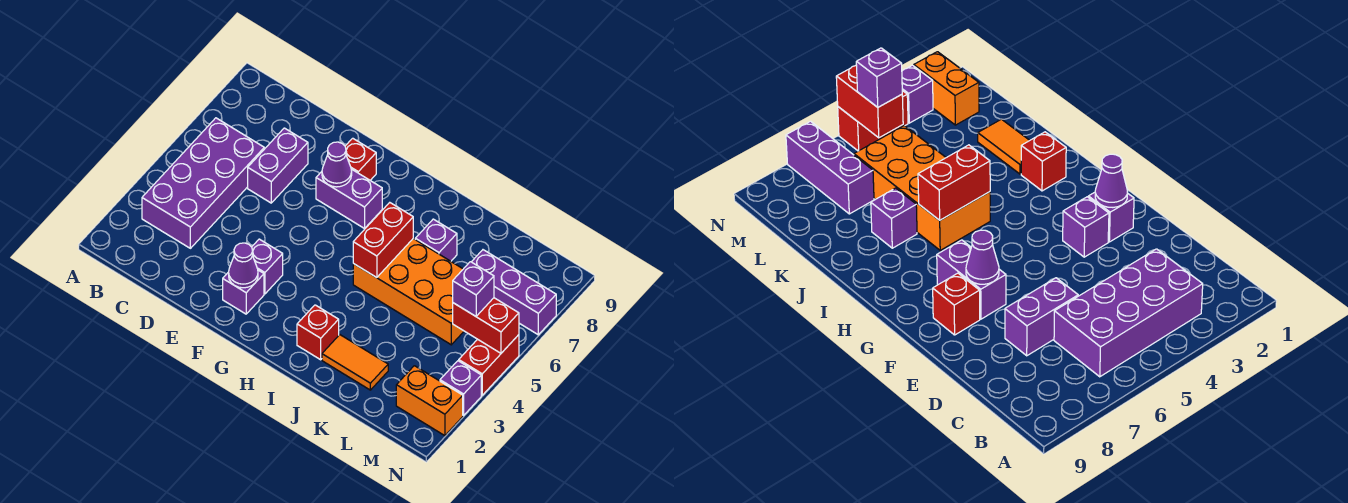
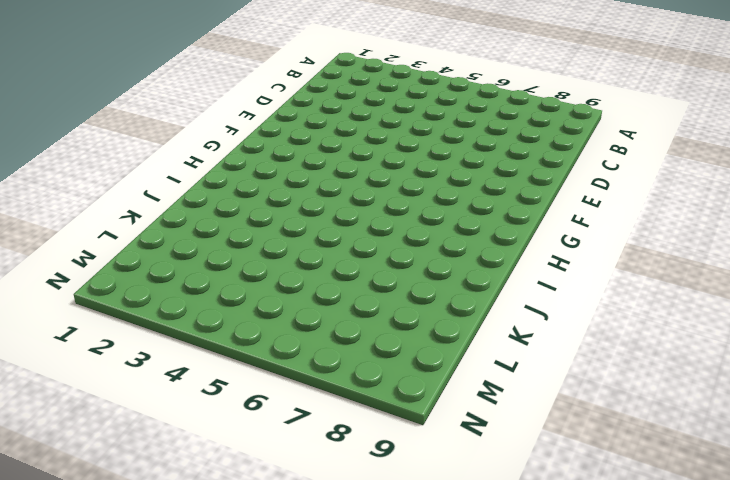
none -> purple brick B3:C6 level 1
none -> purple brick D6:D7 level 1
none -> purple brick F2 level 1

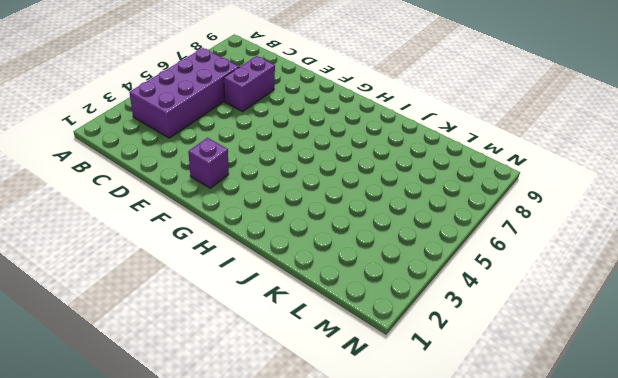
none -> purple brick F3 level 1
none -> purple brick F7:G7 level 1
none -> red brick F8 level 1

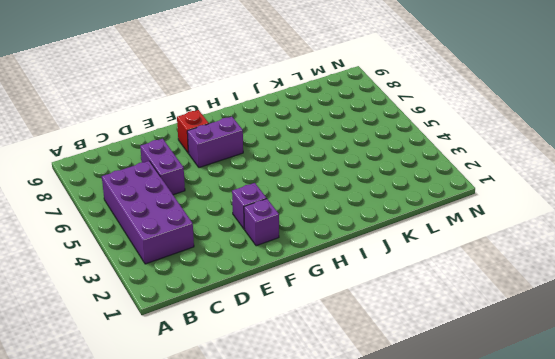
none -> red brick I2 level 1
none -> orange brick I5:L6 level 1
none -> orange tile J2:K2 level 1

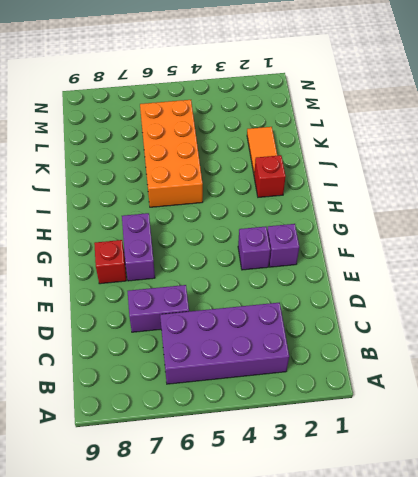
none -> purple brick J7 level 1
none -> purple brick L7:N7 level 1
none -> orange brick M2:N2 level 1

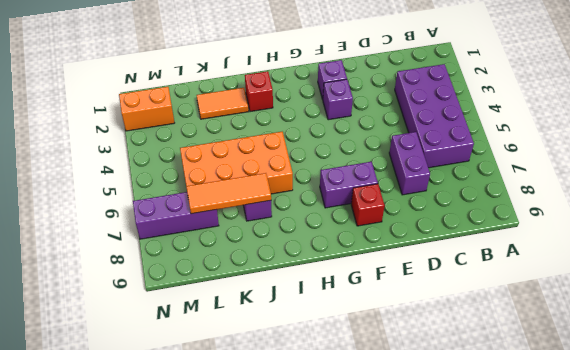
orange tile J7:L7 level 2 -> none
none -> purple brick N3 level 1
none -> red brick N4:N5 level 1
none -> purple cone F2 level 2

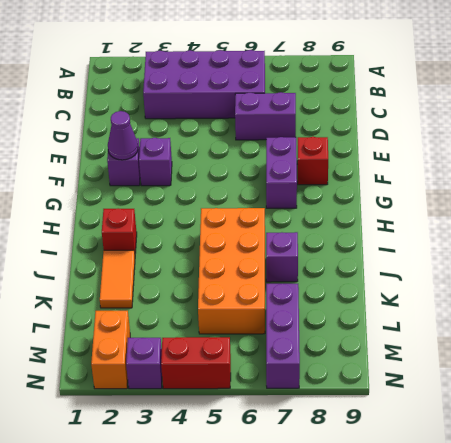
none -> purple cone F7 level 2
none -> red brick I5:I6 level 2
none -> red brick M5:N5 level 2

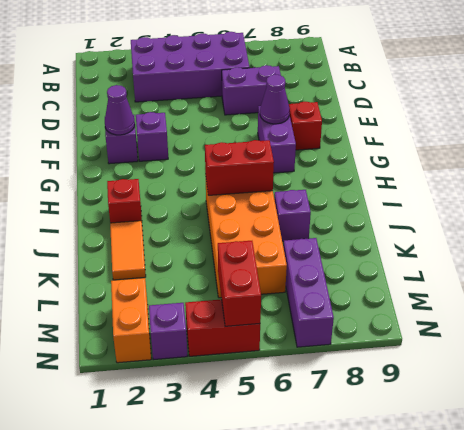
none -> purple brick M5 level 3

